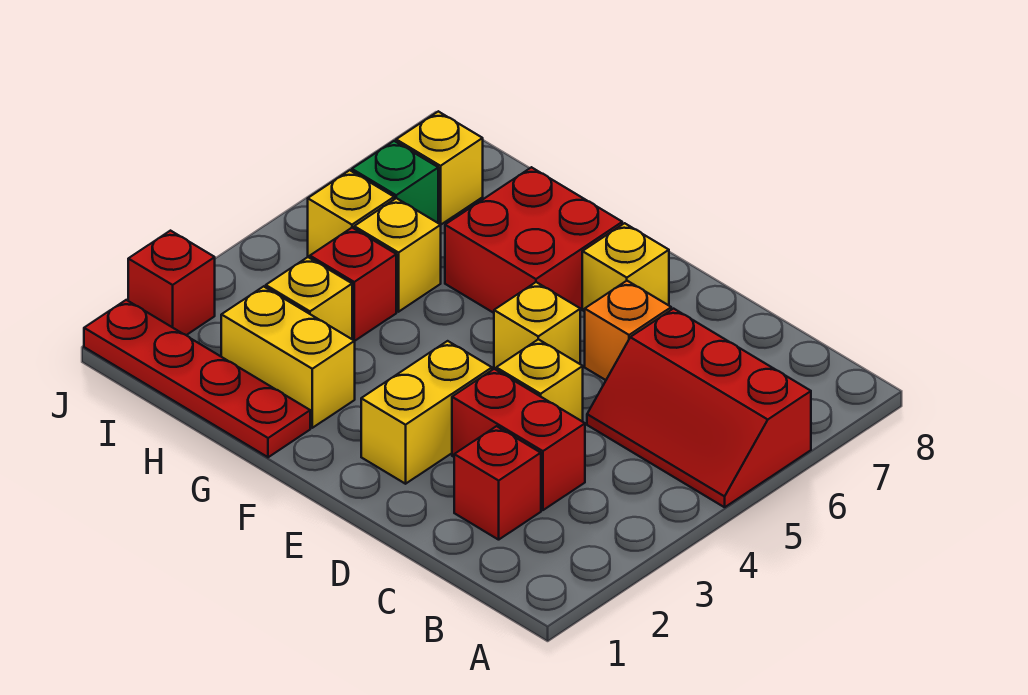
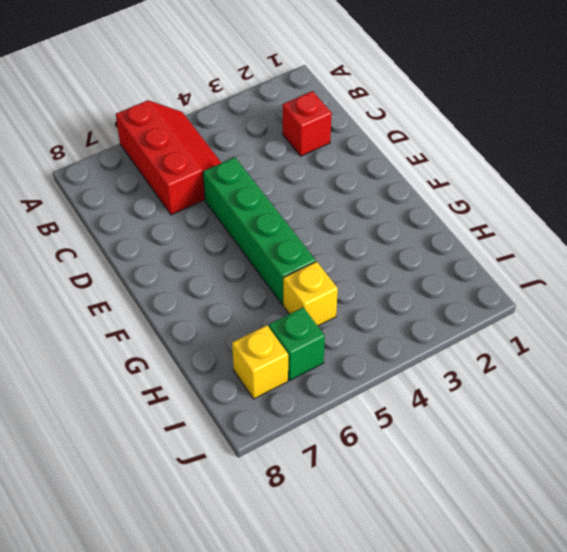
green brick D5:G5 level 1 -> yellow brick E5 level 1
none -> red brick C3:D3 level 1
none -> yellow brick D4 level 1
none -> orange brick D6 level 1

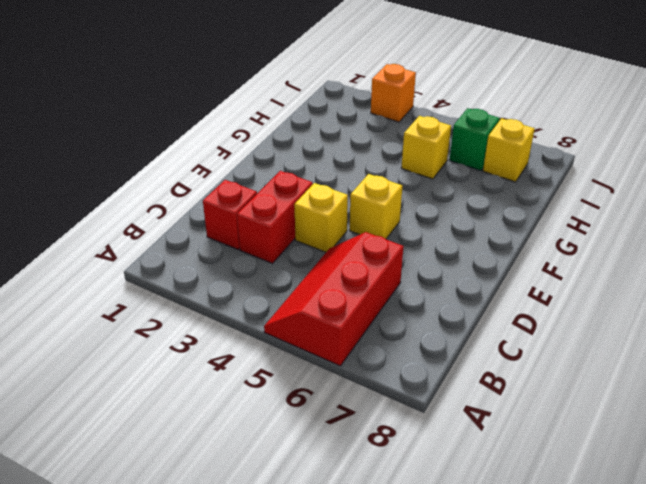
orange brick J3 level 1 -> orange brick D6 level 1
none -> yellow brick E2:E3 level 1
none -> yellow brick E7 level 1
none -> red brick F6:G7 level 1

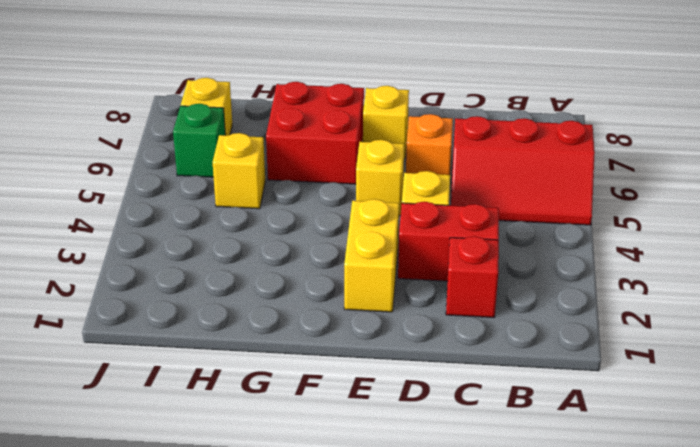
none -> red plate G1:J1 level 1
none -> yellow brick G2:H2 level 1
none -> yellow brick H3 level 1

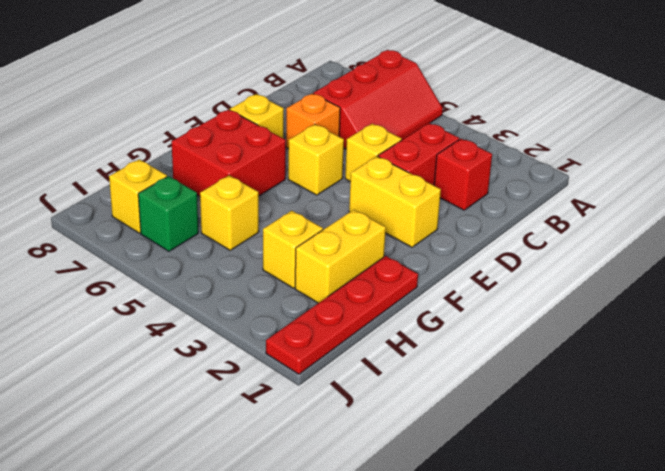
none -> red brick H4 level 1
none -> yellow brick I5 level 1
none -> red brick J2 level 1

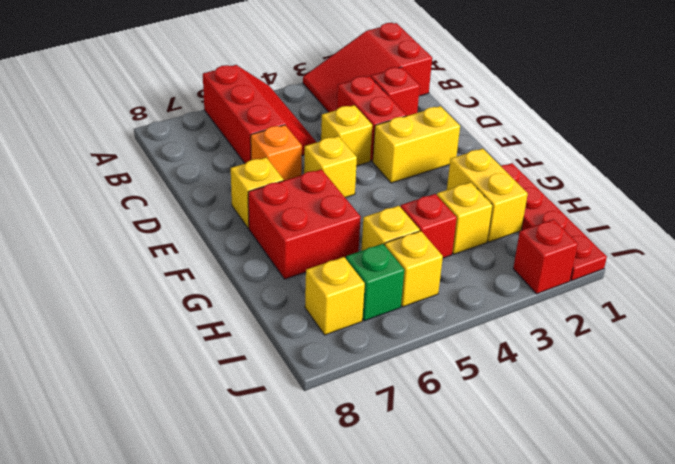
red slope A1:B3 level 1 top 1 -> none

